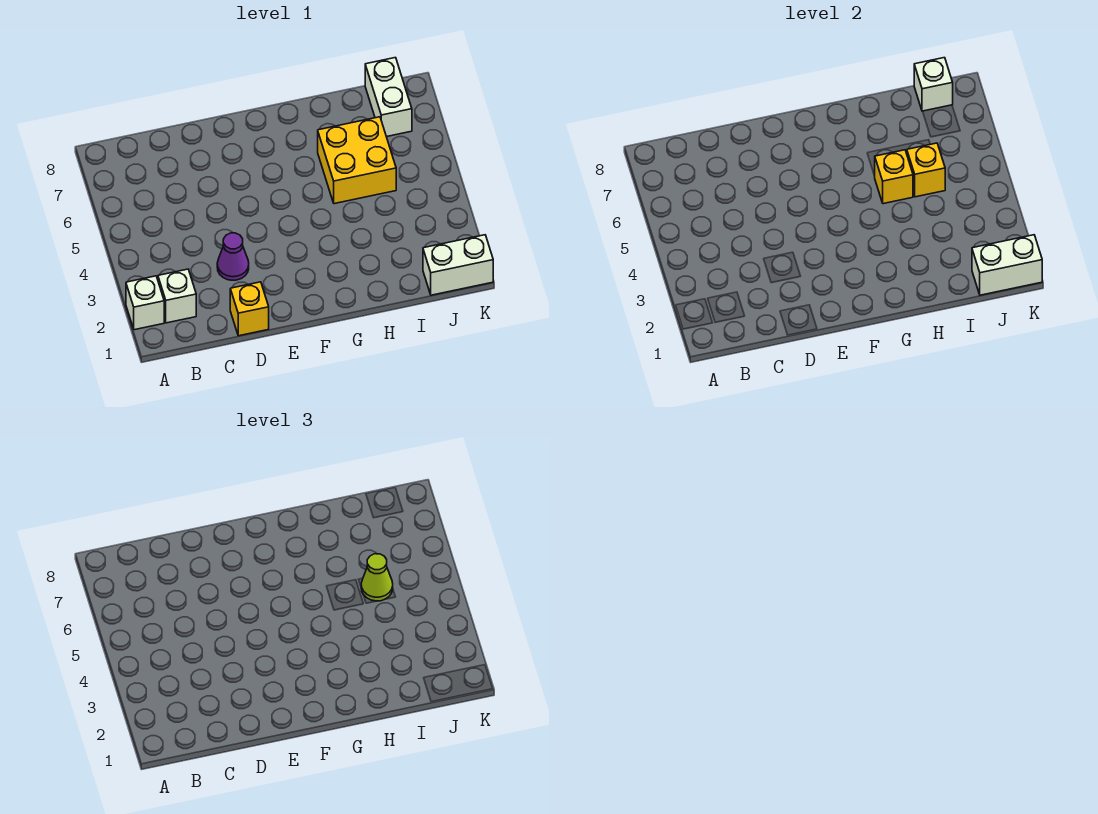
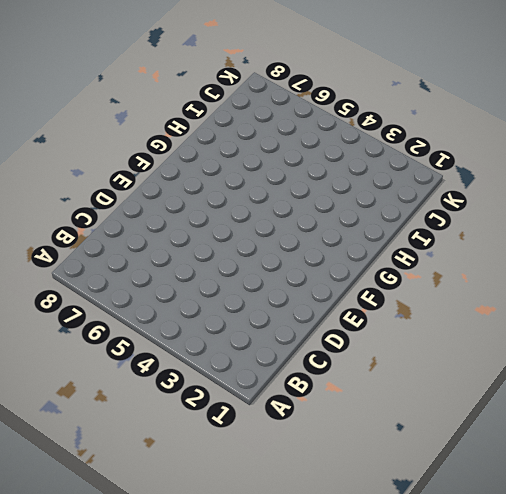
none -> white brick A2 level 1
none -> white brick B2 level 1
none -> yellow brick D1 level 1

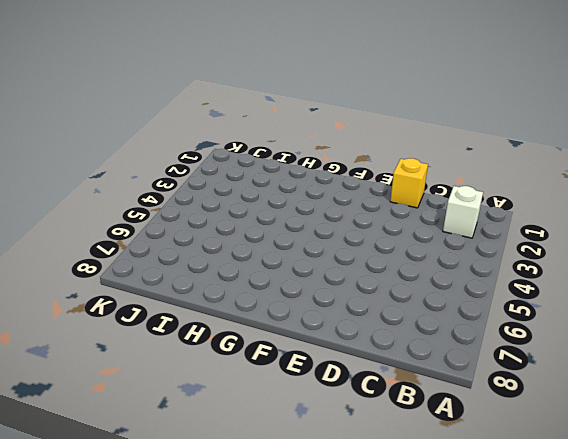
none -> white brick A2 level 1
none -> purple cone D3 level 1
none -> yellow brick H5:I6 level 1

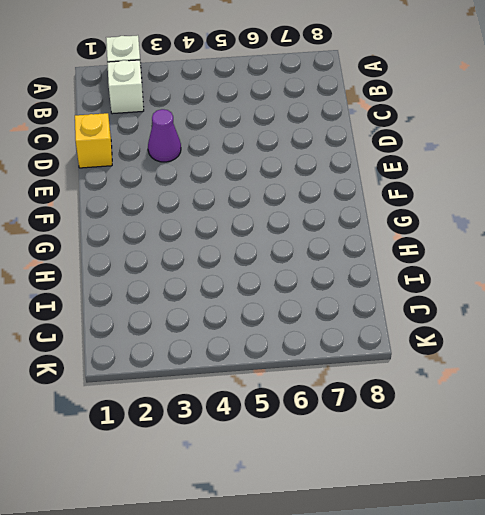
none -> yellow brick H5:I6 level 1
none -> white brick J1:K1 level 1
none -> white brick J7:J8 level 1

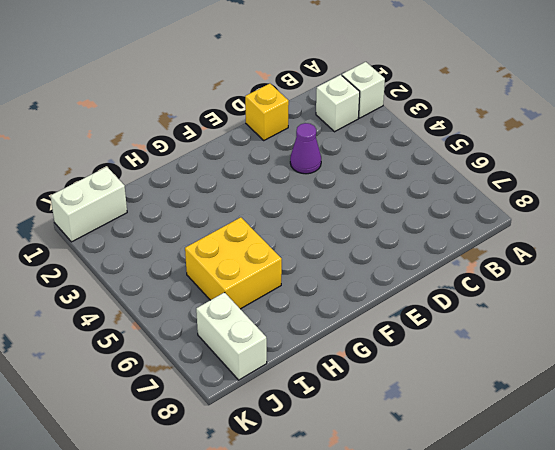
none -> yellow brick H5 level 2
none -> yellow brick I5 level 2
none -> white brick J1:K1 level 2

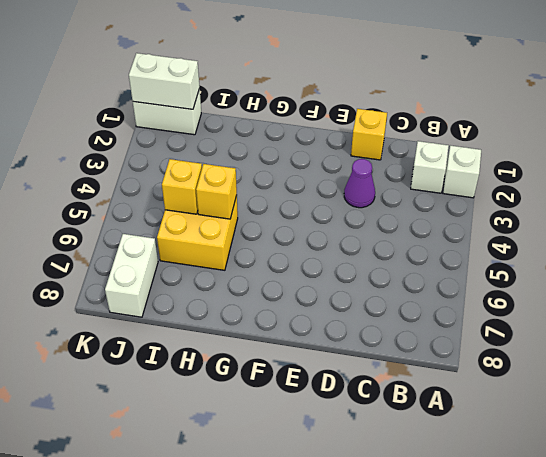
none -> white brick J8 level 2
none -> lime cone I5 level 3

